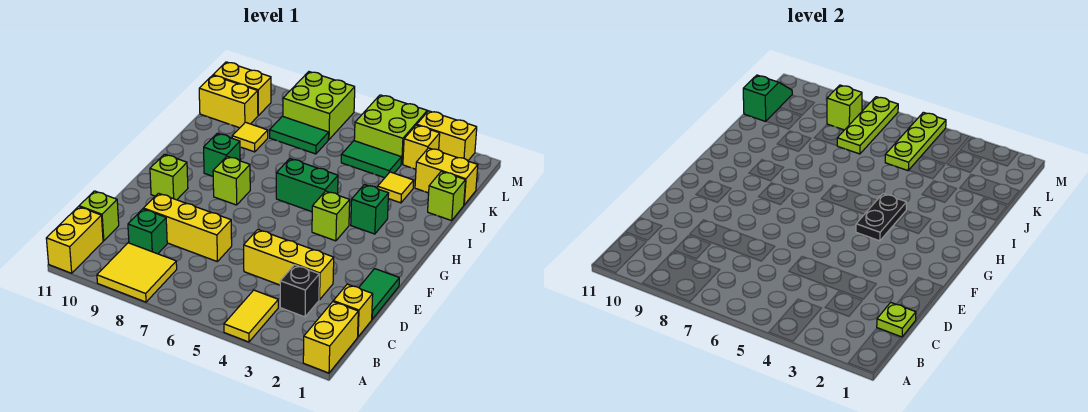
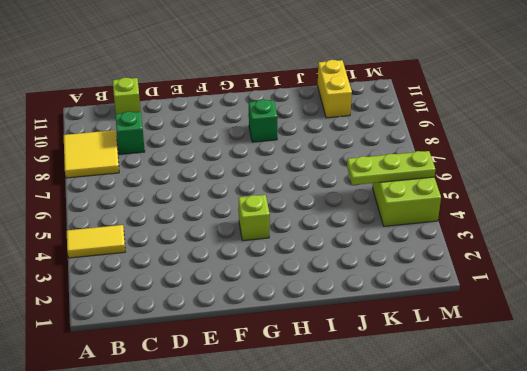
none -> yellow brick A1:B1 level 1
none -> yellow brick A11:B11 level 1
none -> yellow brick C1 level 1
none -> black brick C3 level 1

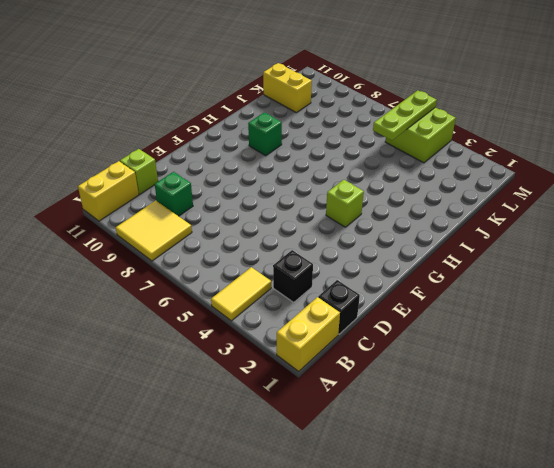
black brick C1 level 1 -> yellow brick C1 level 1
none -> green tile D1:E1 level 1
none -> yellow brick D3:D5 level 1
none -> yellow brick D7:D9 level 1
none -> lime brick F10 level 1

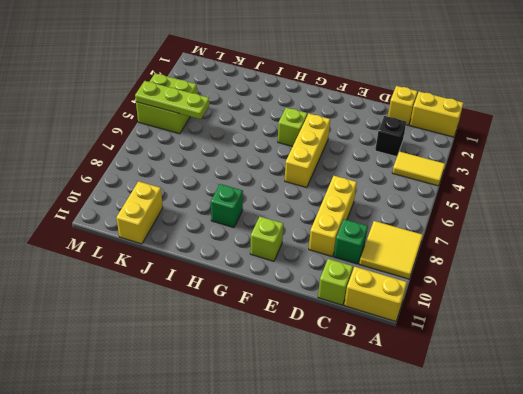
yellow brick F4:F6 level 1 -> yellow brick D3:D5 level 1
none -> green tile D1:E1 level 1
none -> lime brick G8 level 1
none -> green brick H3 level 1
none -> green brick H5:H6 level 1

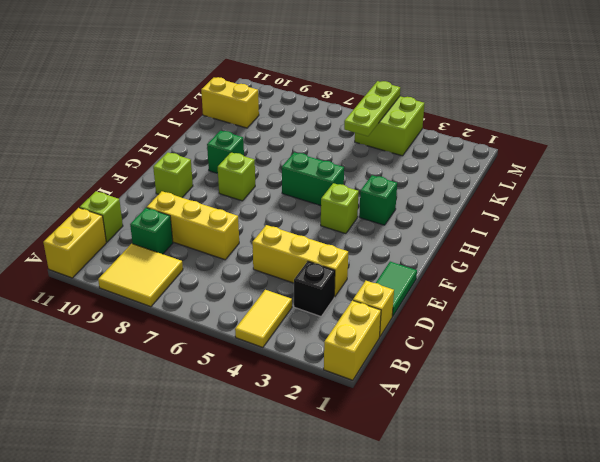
none -> lime brick J1 level 1
none -> yellow tile J3 level 1
none -> yellow tile J9 level 1
none -> yellow brick K1:K2 level 1

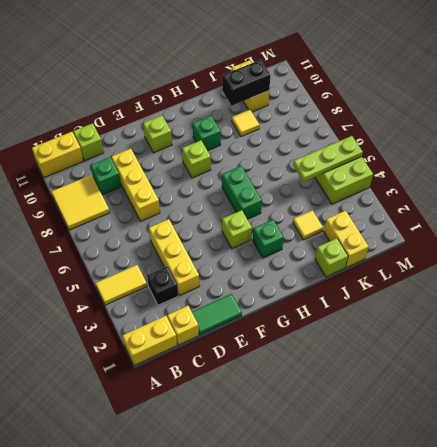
black brick J10:K10 level 2 -> none
none -> green tile K4:K5 level 1
none -> green tile K7:K8 level 1
none -> yellow brick L3 level 1
none -> lime brick L7:M8 level 1

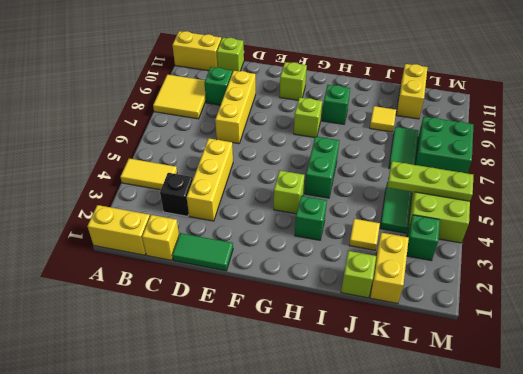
green brick L3 level 1 -> yellow brick L3 level 1
green brick L7:M8 level 1 -> lime brick L7:M8 level 1
none -> yellow brick L10:L11 level 1
none -> yellow brick M2:M3 level 1
none -> lime plate C1 level 2
none -> black plate G4:H4 level 2

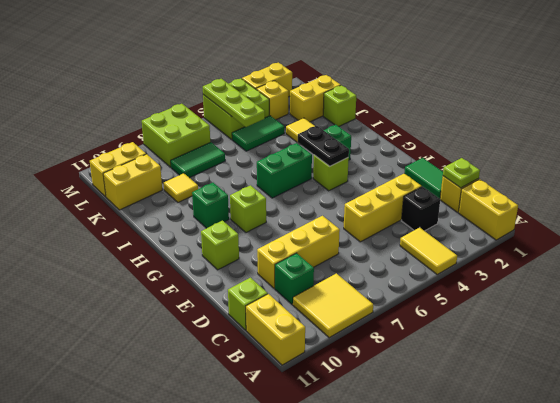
none -> lime plate K7:M7 level 2
none -> green slope K11:L11 level 2 top K
none -> lime brick L8 level 2

